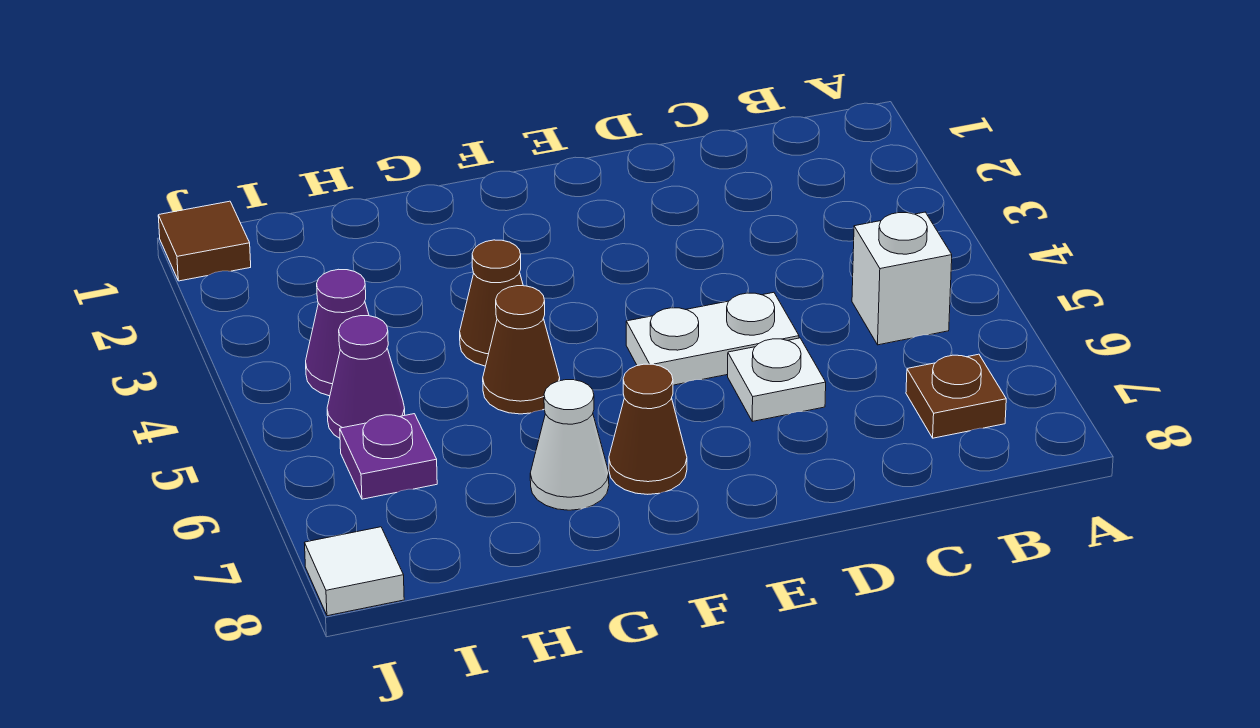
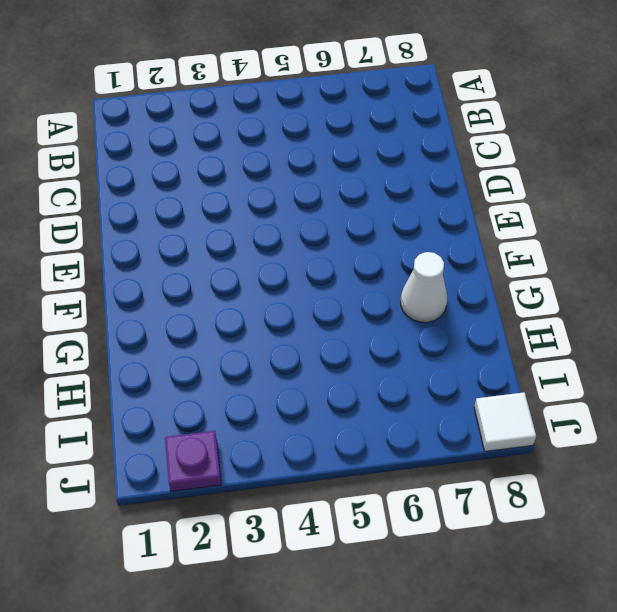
purple plate J2 level 1 -> purple plate I6 level 1
none -> white brick B5 level 1
none -> brown plate B7 level 1
none -> white plate D5:E5 level 1

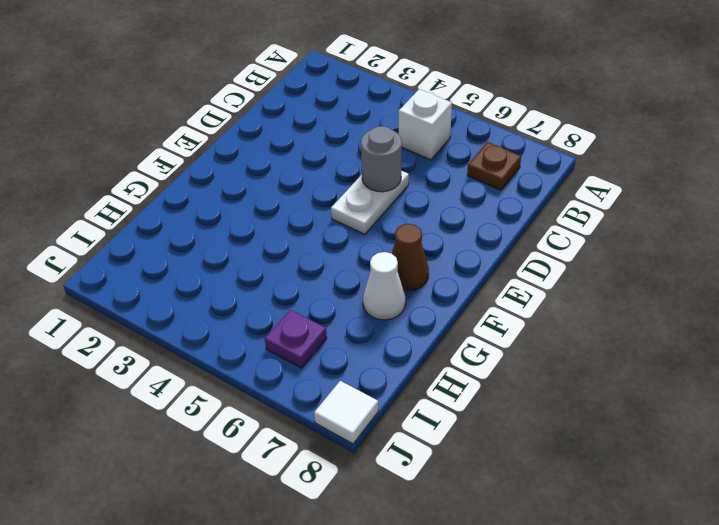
grey round brick D5 level 2 -> none
none -> white plate D6 level 1
none -> brown cone G4 level 1
none -> brown cone G5 level 1

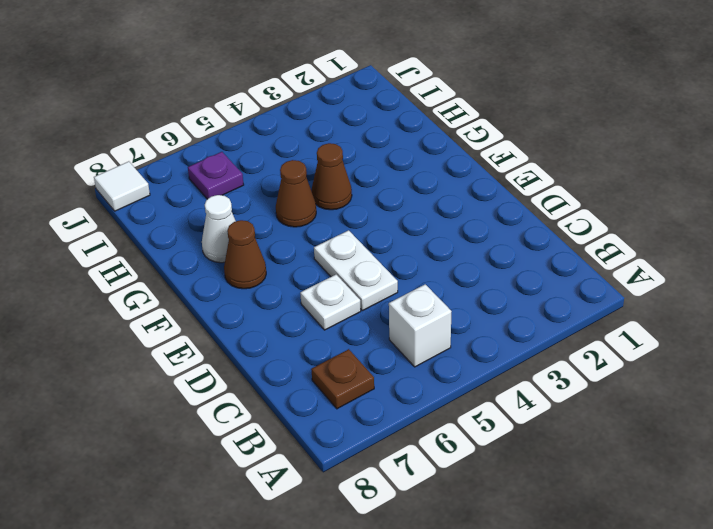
none -> purple cone I4 level 1
none -> purple cone I5 level 1
none -> brown tile J1 level 1

